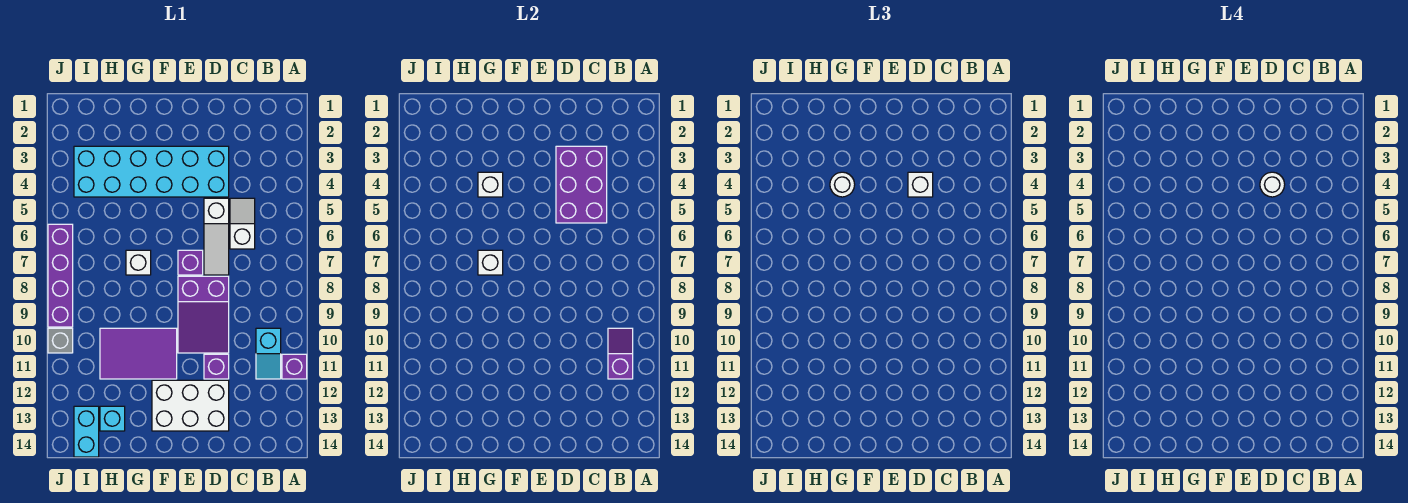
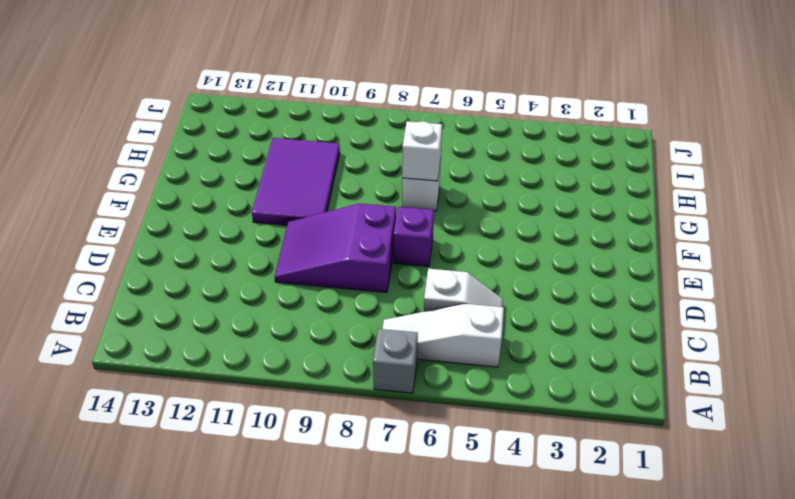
grey brick A7 level 1 -> grey brick J10 level 1
white slope B5:B7 level 1 top 5 -> white slope D5:D7 level 1 top 5
none -> purple brick A11 level 1
none -> cyan slope B10:B11 level 1 top 10
none -> cyan brick D3:I4 level 1

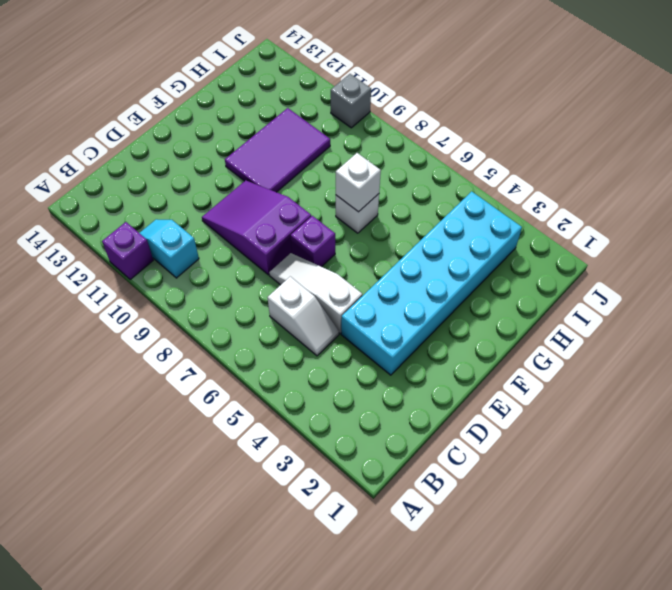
none -> purple brick D11 level 1
none -> white brick D12:F13 level 1
none -> cyan brick H13 level 1

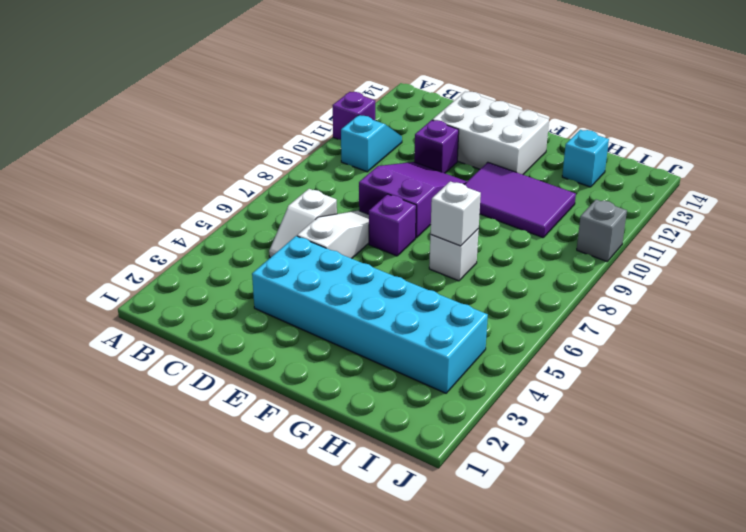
none -> cyan brick I13:I14 level 1
none -> purple brick J6:J9 level 1
none -> purple slope B10:B11 level 2 top 11

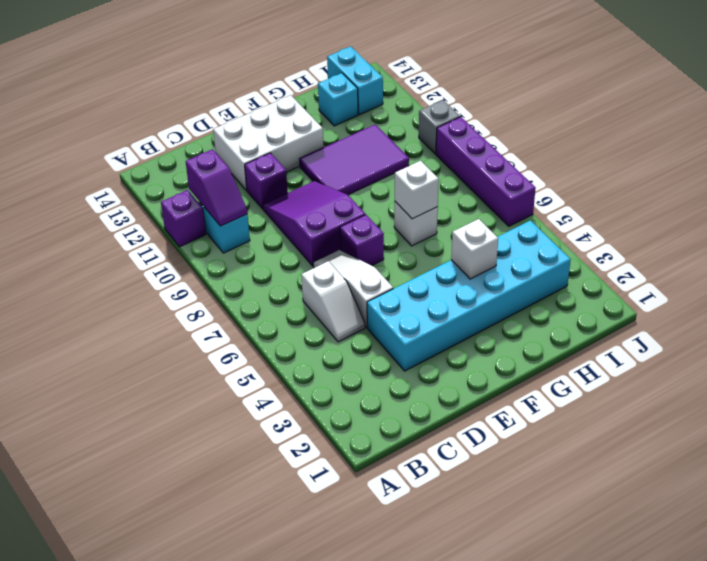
none -> purple brick C3:D5 level 2
none -> white brick D4 level 3
none -> white round brick G4 level 3

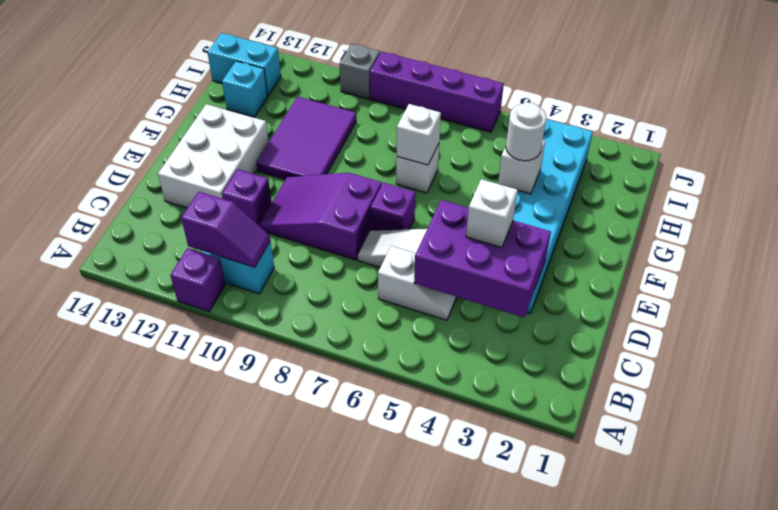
none -> white round brick D4 level 4

